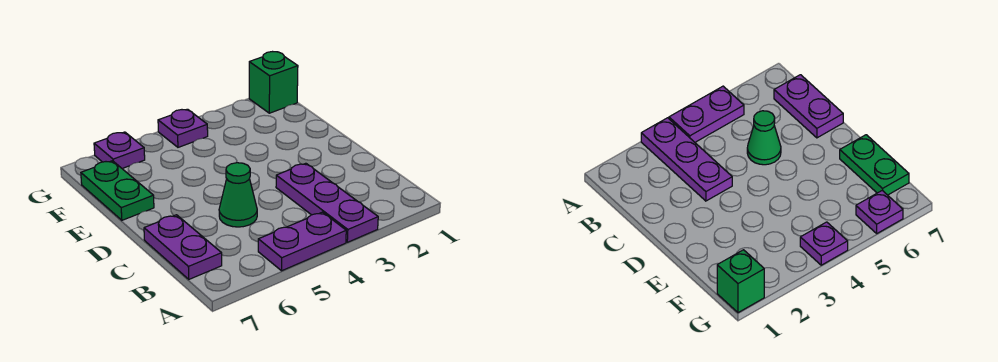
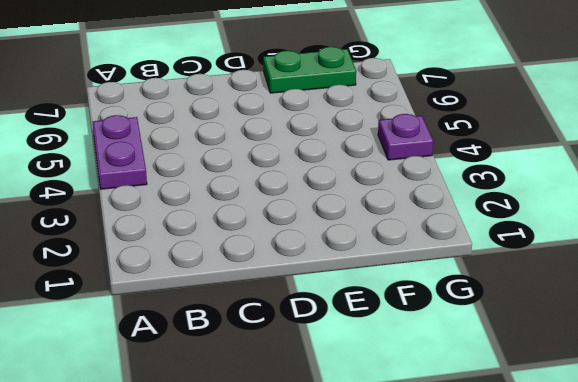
none -> purple plate A3:C3 level 1
none -> purple plate B7:C7 level 1

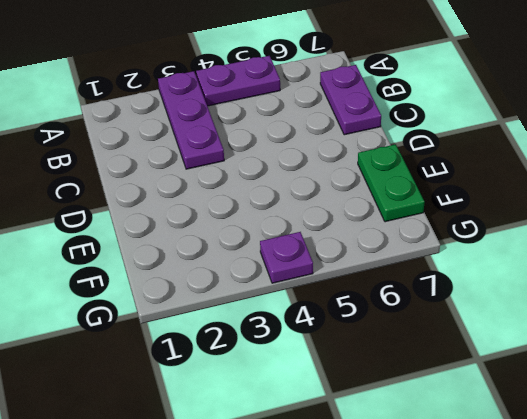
none -> green cone C5 level 1
none -> green brick G1 level 1

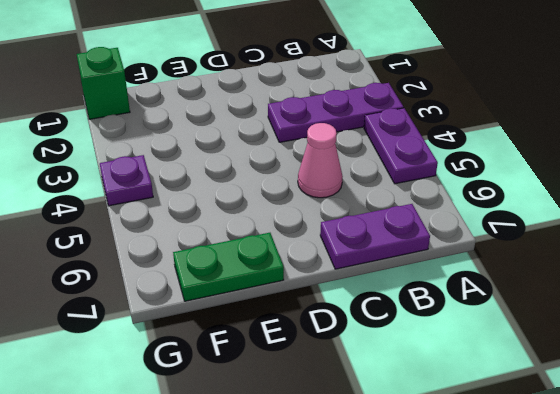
pink cone C5 level 1 -> green cone C5 level 1
none -> purple plate G6 level 1

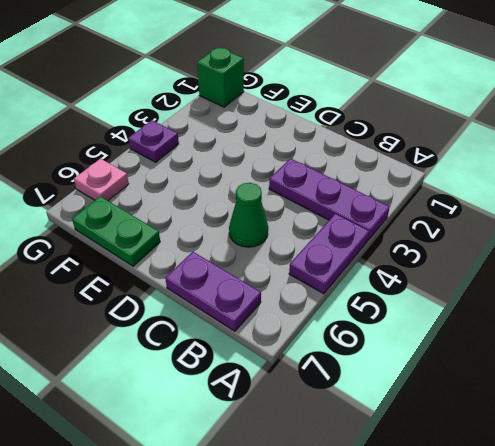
pink plate G6 level 1 -> purple plate G6 level 1

